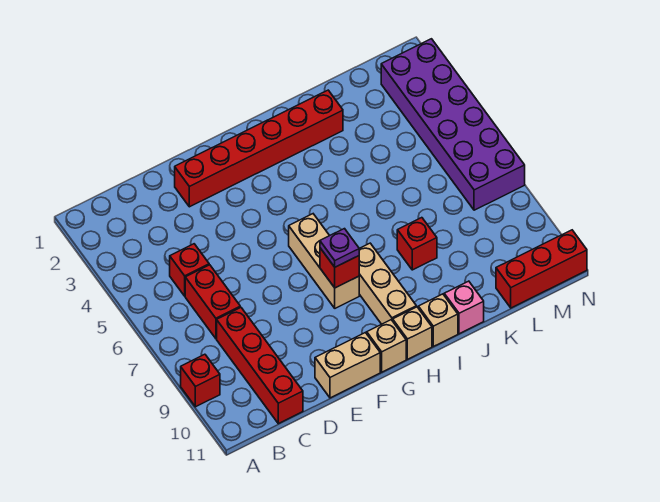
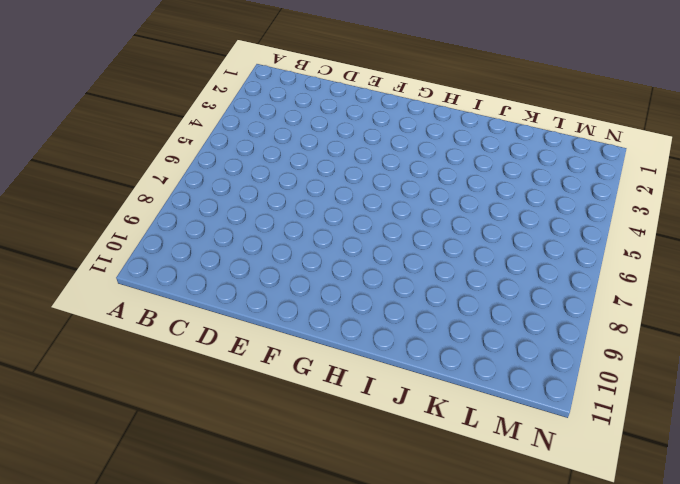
none -> red brick A9 level 1
none -> red brick C5 level 1
none -> red brick C6:C7 level 1

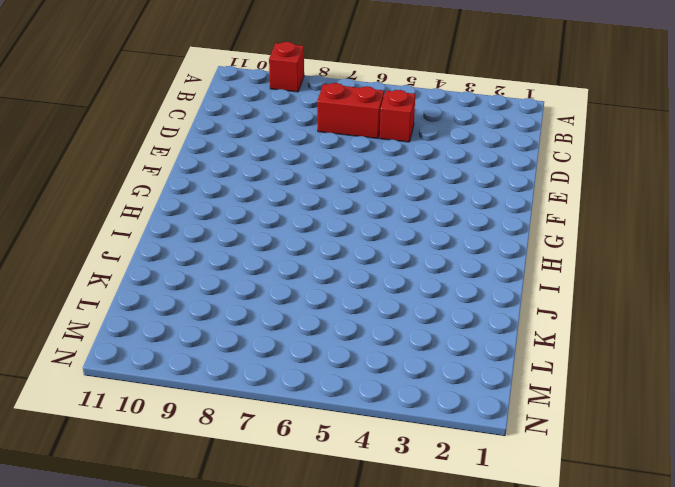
none -> red brick C8:C11 level 1
none -> red brick E2:J2 level 1
none -> tan brick E11:F11 level 1

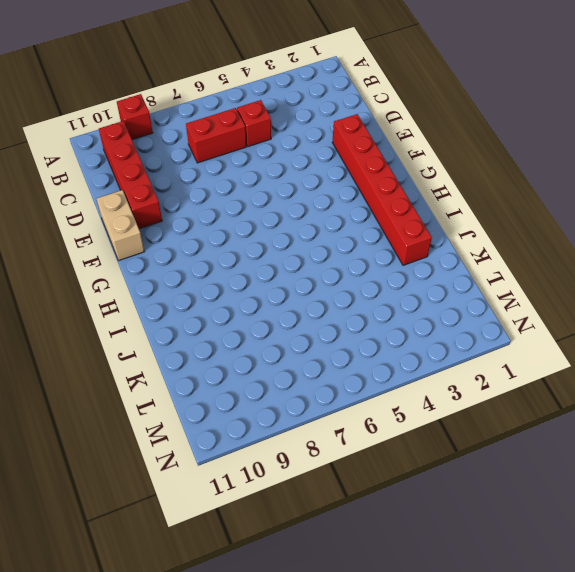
red brick B10:E10 level 1 -> red brick C8:C11 level 1
none -> tan brick G6:G8 level 1
none -> tan brick G11 level 1
none -> tan brick H8:H10 level 1

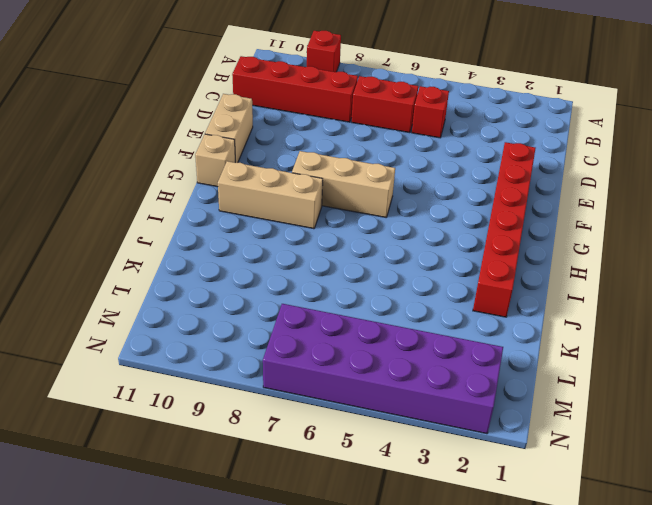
none -> tan brick H11 level 1
none -> tan brick I11 level 1
none -> red brick J8 level 1

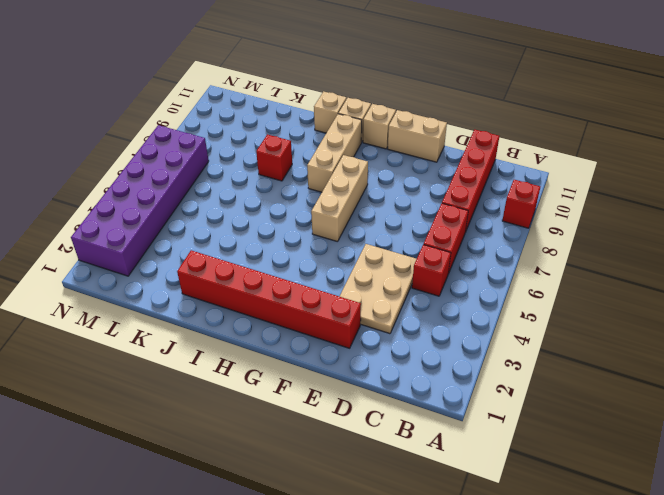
tan plate D3:E5 level 1 -> none
none -> pink brick J11 level 1
none -> red brick L11:N11 level 1
none -> red brick G8 level 2

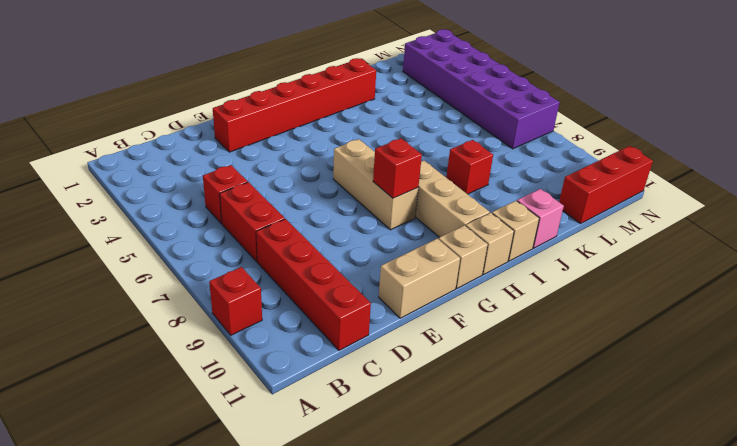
none -> purple plate G8 level 3

